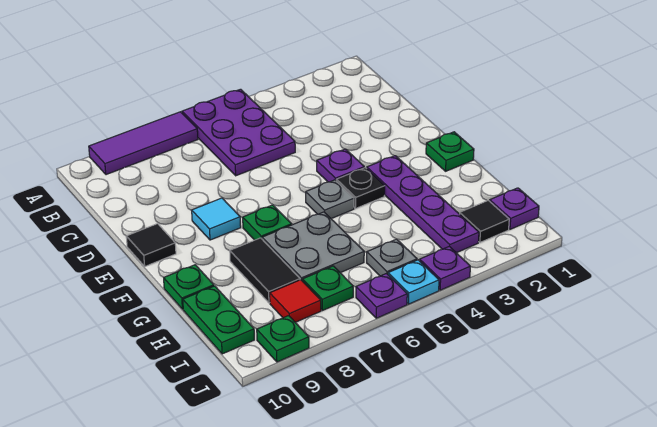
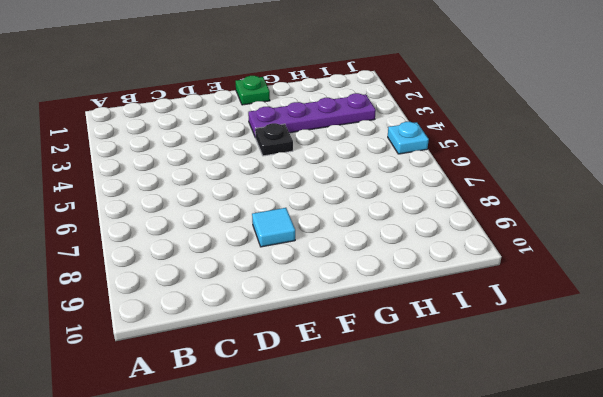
none -> purple plate A5:C6 level 1
none -> purple tile A7:A9 level 1
none -> purple plate E4 level 1

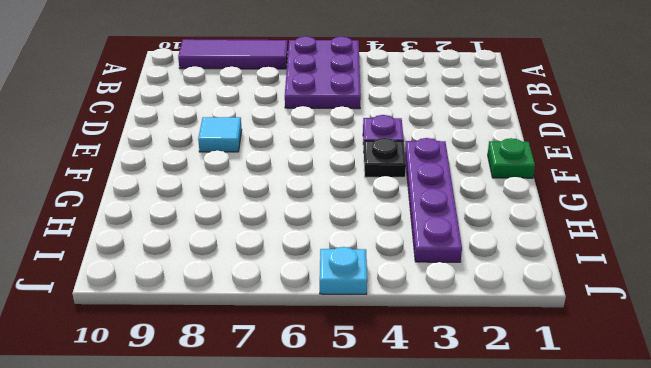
none -> black tile E10 level 1
none -> grey plate F5 level 1
none -> green plate F7 level 1

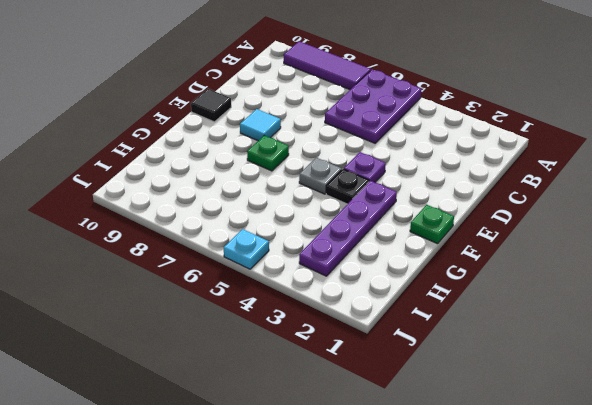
none -> grey plate G6:H7 level 1
none -> black tile G8:H8 level 1
none -> green plate G10 level 1

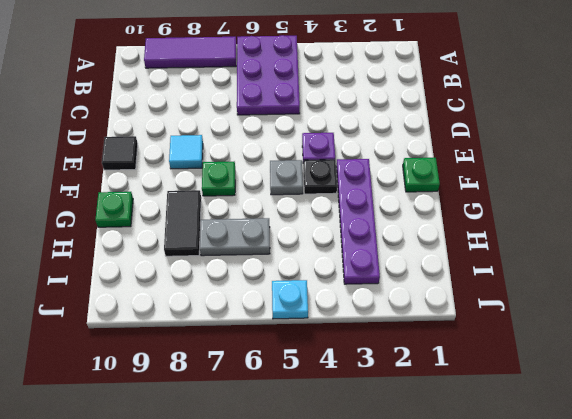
grey plate H6:H7 level 1 -> grey plate G6:H7 level 1
none -> green plate H10:I10 level 1
none -> purple plate I1 level 1
none -> black tile I2 level 1

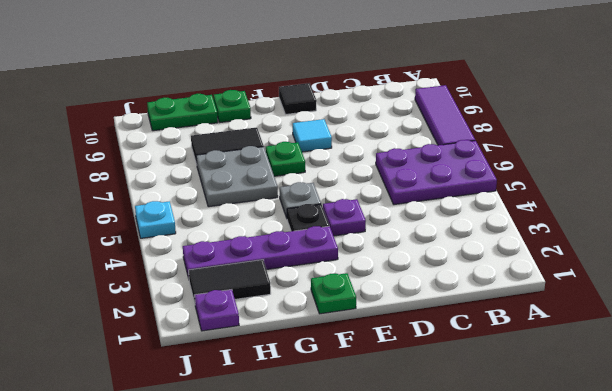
black tile H2:I2 level 1 -> black tile I2 level 1
none -> grey plate I5 level 1
none -> green plate I7 level 1
none -> red tile I8 level 1

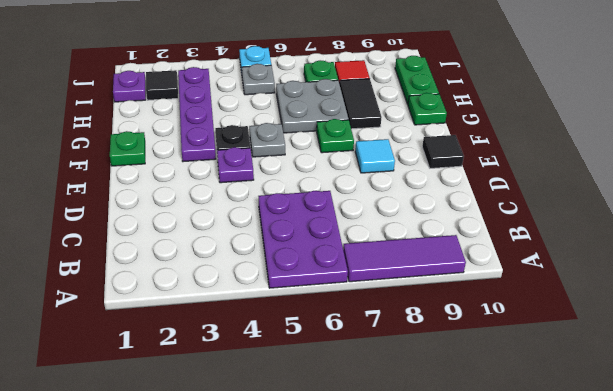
none -> purple plate J4 level 1
none -> purple plate J6 level 1
none -> green plate J9 level 1

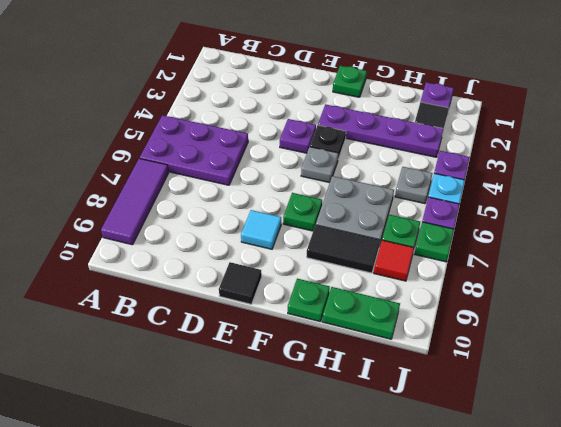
green plate J7 level 1 -> green plate J9 level 1

